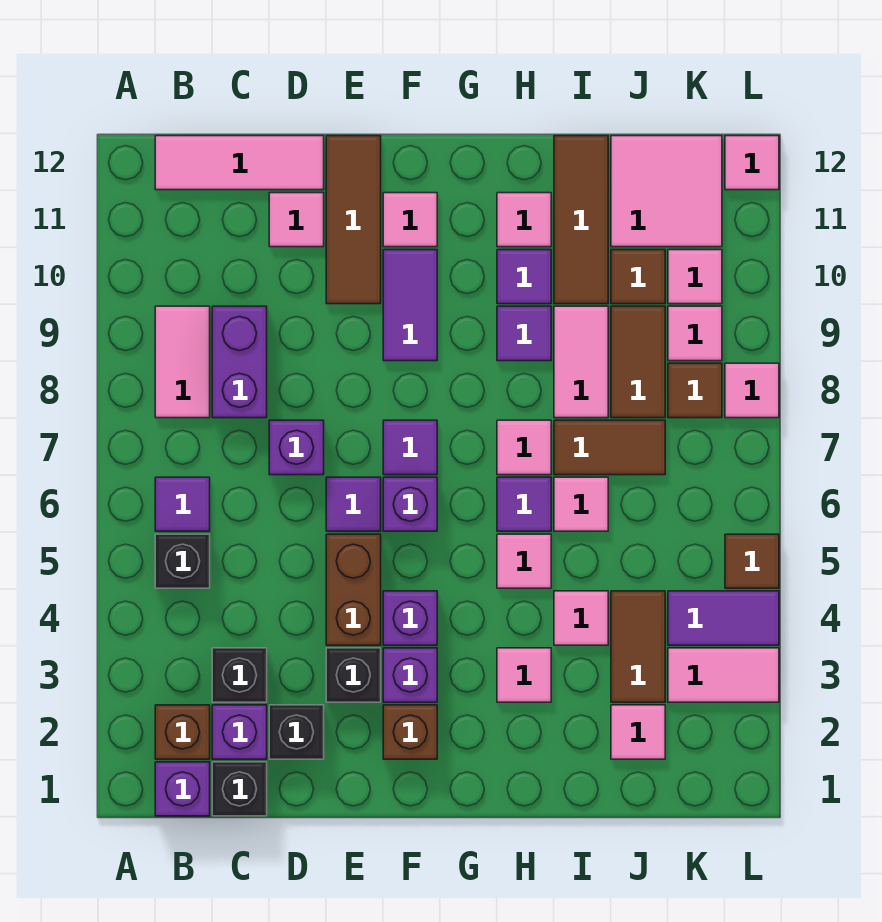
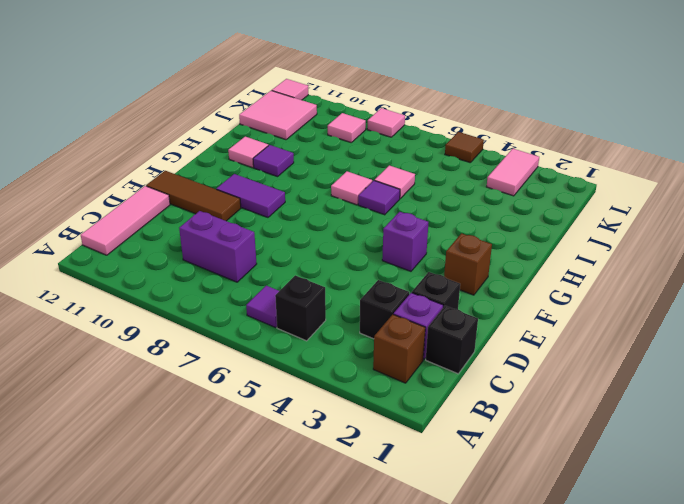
none -> purple brick B1 level 1
none -> pink tile B8:B9 level 1
none -> purple brick D7 level 1
none -> pink tile D11 level 1

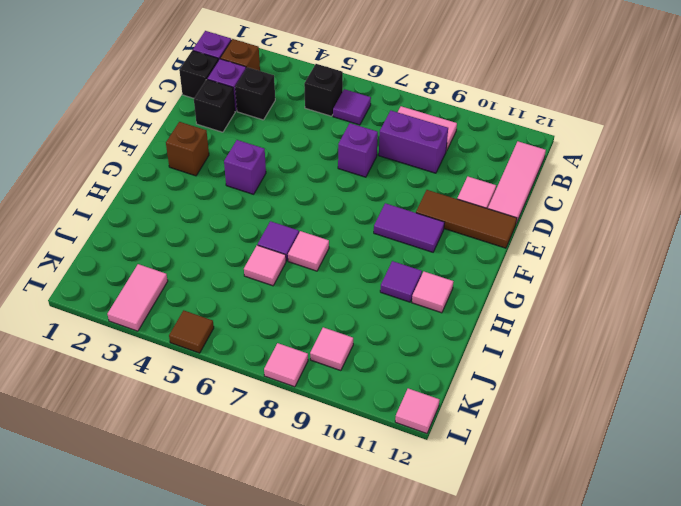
none -> black brick E3 level 1
none -> brown brick E4:E5 level 1
none -> purple tile E6 level 1
none -> purple brick F3 level 1

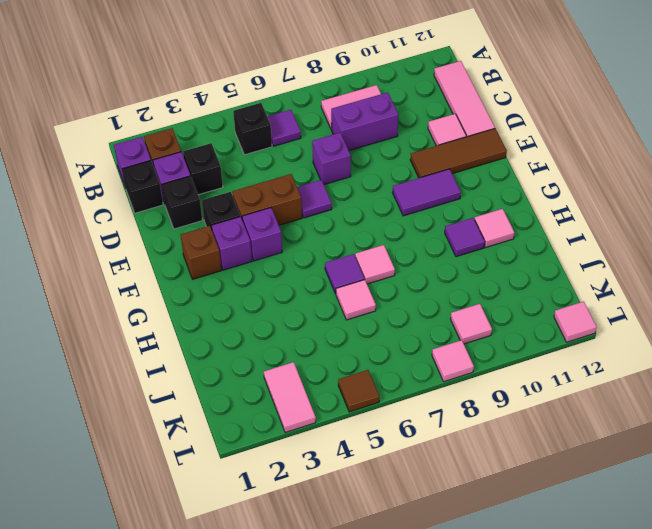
none -> purple brick F6 level 1
none -> purple tile F7 level 1
none -> pink tile F11 level 1
none -> pink tile H3 level 1

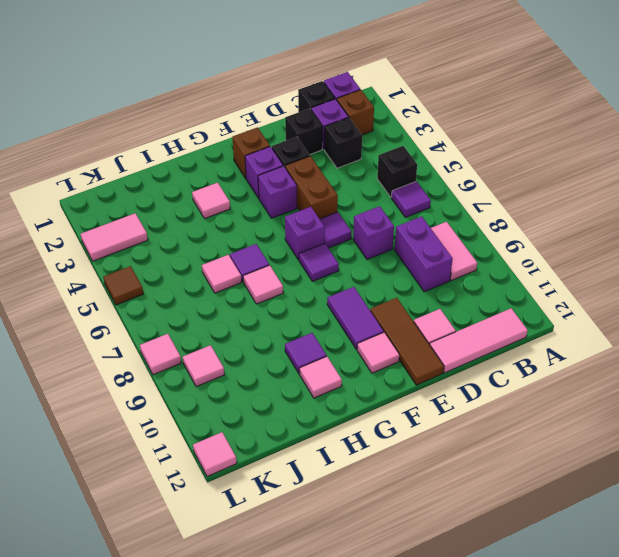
none -> pink tile H5 level 1
none -> purple tile H9 level 1
none -> pink tile I4 level 1
none -> brown tile I7:J7 level 1

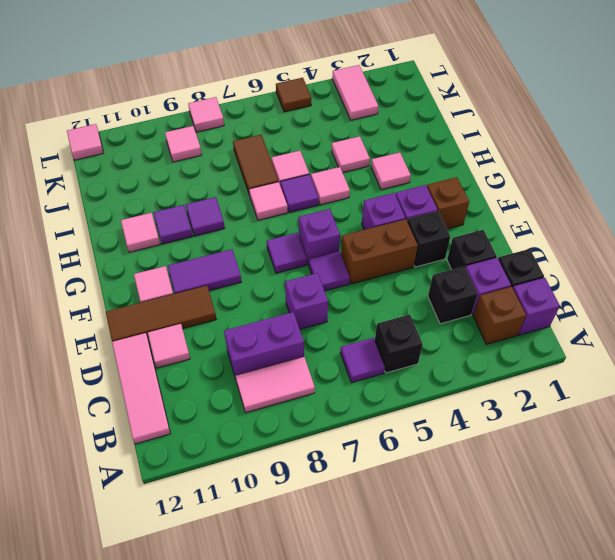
none -> pink tile I8:I9 level 1
none -> brown tile I10:I12 level 1
none -> pink tile J2 level 1
none -> brown tile J3:J4 level 1

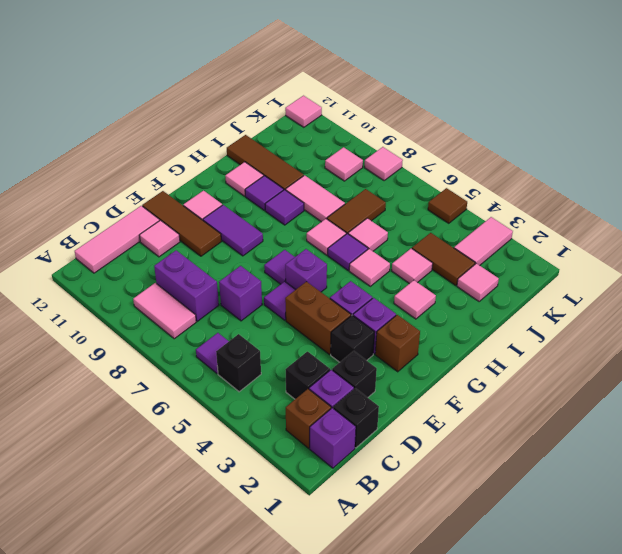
none -> brown tile J8:J9 level 1
none -> brown tile J10 level 1
none -> pink tile J11:K12 level 1
none -> purple tile K4:L4 level 1

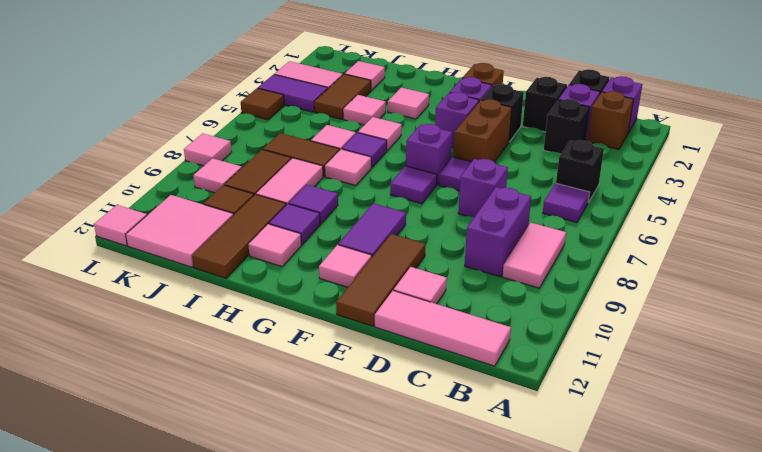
none -> brown tile K8 level 1
none -> pink tile K10 level 1

